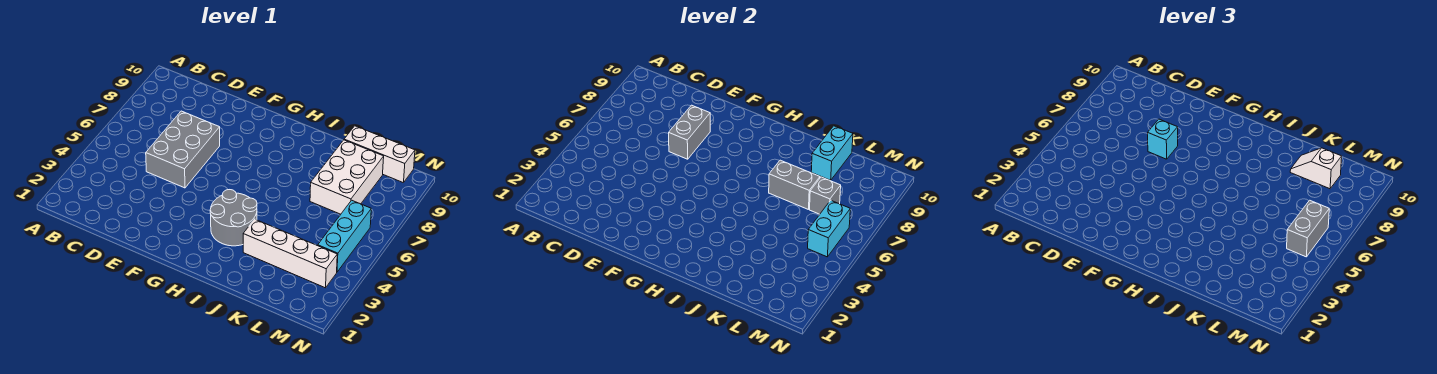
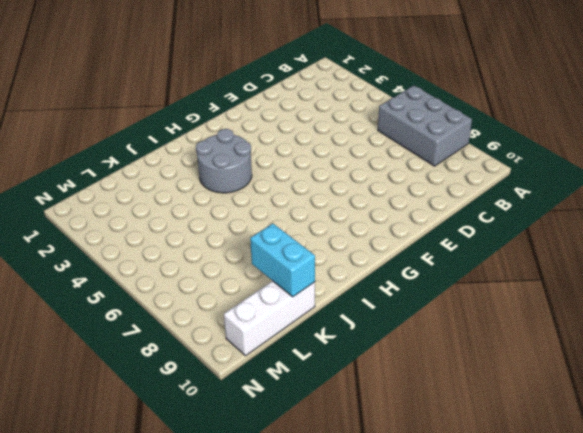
grey brick A6:B8 level 1 -> grey brick D5:E7 level 1
none -> white brick J3:M3 level 1
none -> white brick K7:L9 level 1
none -> cyan brick M4:M6 level 1

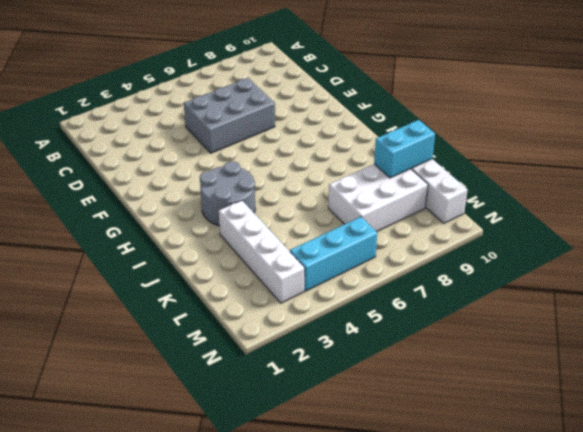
none -> grey brick E7:E8 level 2
none -> grey brick J7:K7 level 2
none -> grey brick L7 level 2

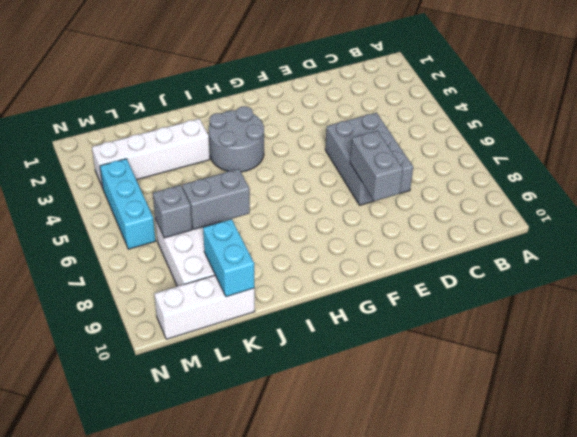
none -> cyan brick M5:M6 level 2
none -> cyan brick E7 level 3
none -> white slope K9:L9 level 3 top L

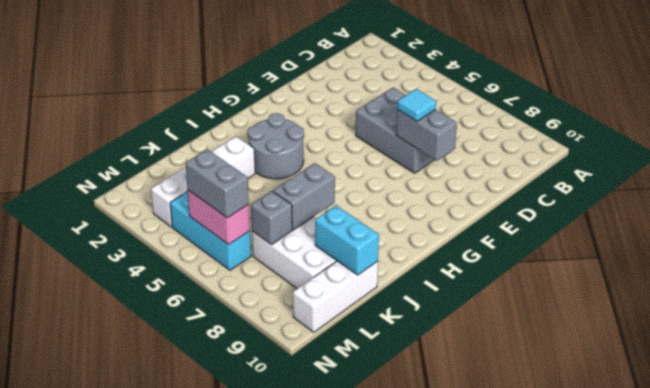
cyan tile E7 level 3 -> cyan brick E7 level 3
pink brick M5:M6 level 2 -> cyan brick M5:M6 level 2
none -> white slope K9:L9 level 3 top L

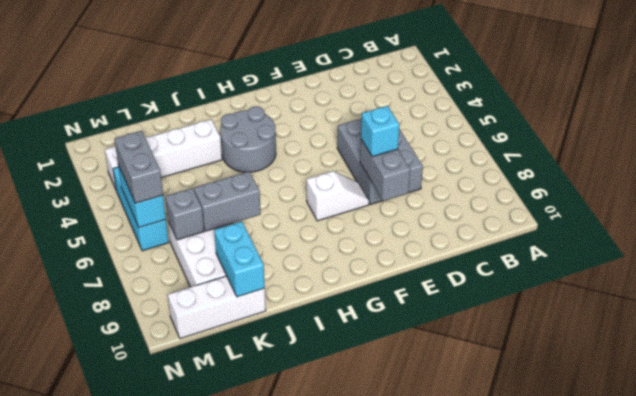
white slope F7:G7 level 1 top G -> white slope K9:L9 level 3 top L

